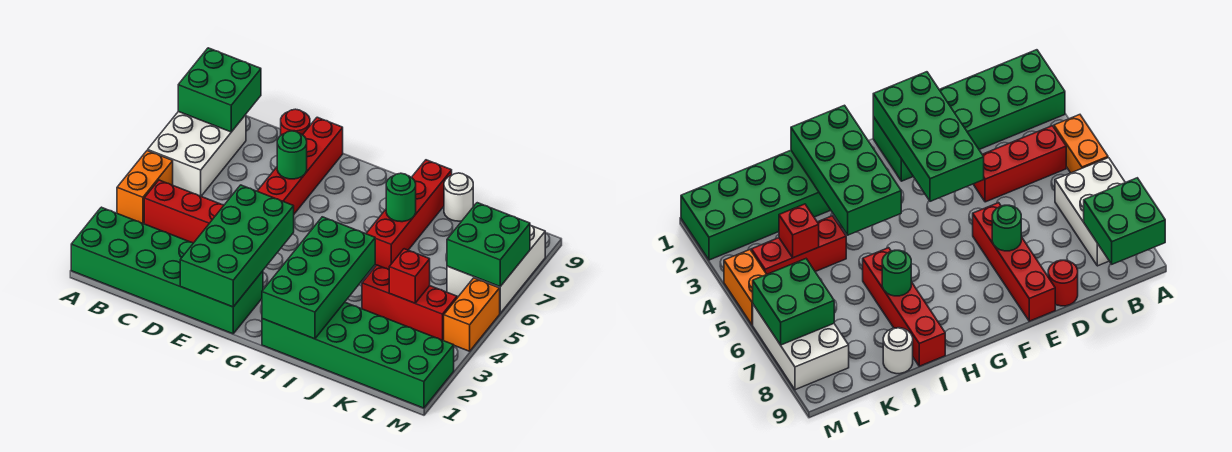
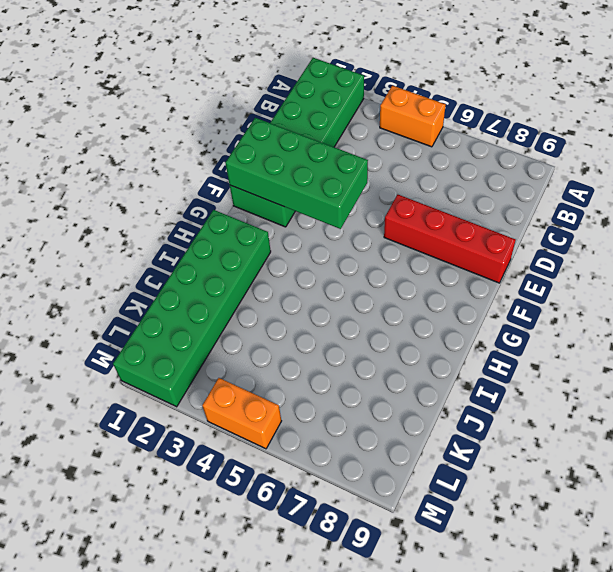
none -> white brick A6:B8 level 1
none -> red brick B4:D4 level 1
none -> red round brick D9 level 1

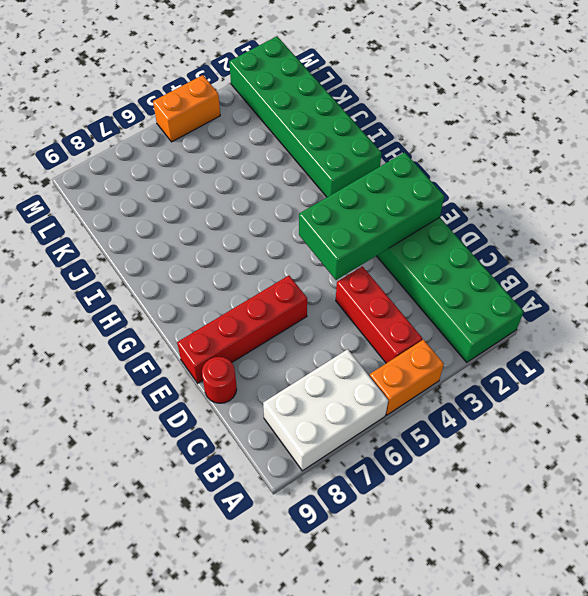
none -> red brick I6:I9 level 1
none -> red brick J4:L4 level 1
none -> white round brick J9 level 1

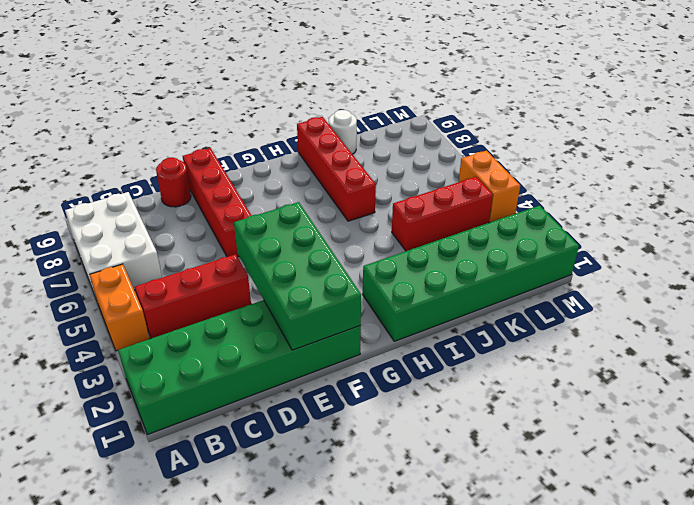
none -> white brick L6:M8 level 1
none -> green brick A8:B9 level 2
none -> green round brick E7 level 2

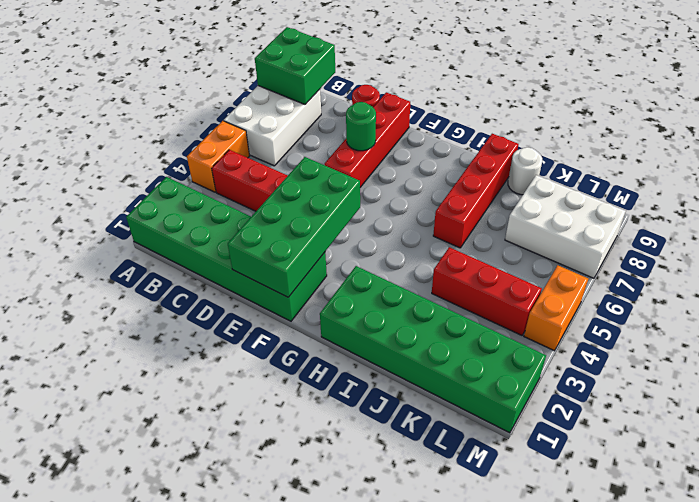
white brick K7:M8 level 1 -> white brick L6:M8 level 1
none -> green brick H1:I4 level 2
none -> green round brick I7 level 2
none -> red brick K4 level 2

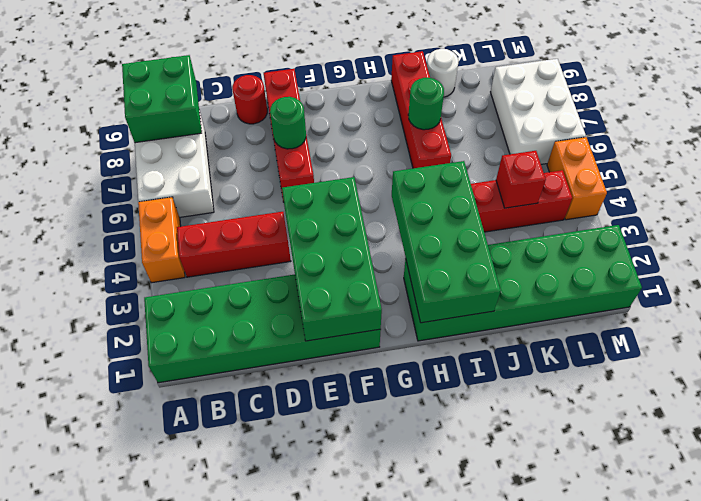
none -> green brick L6:M7 level 2

